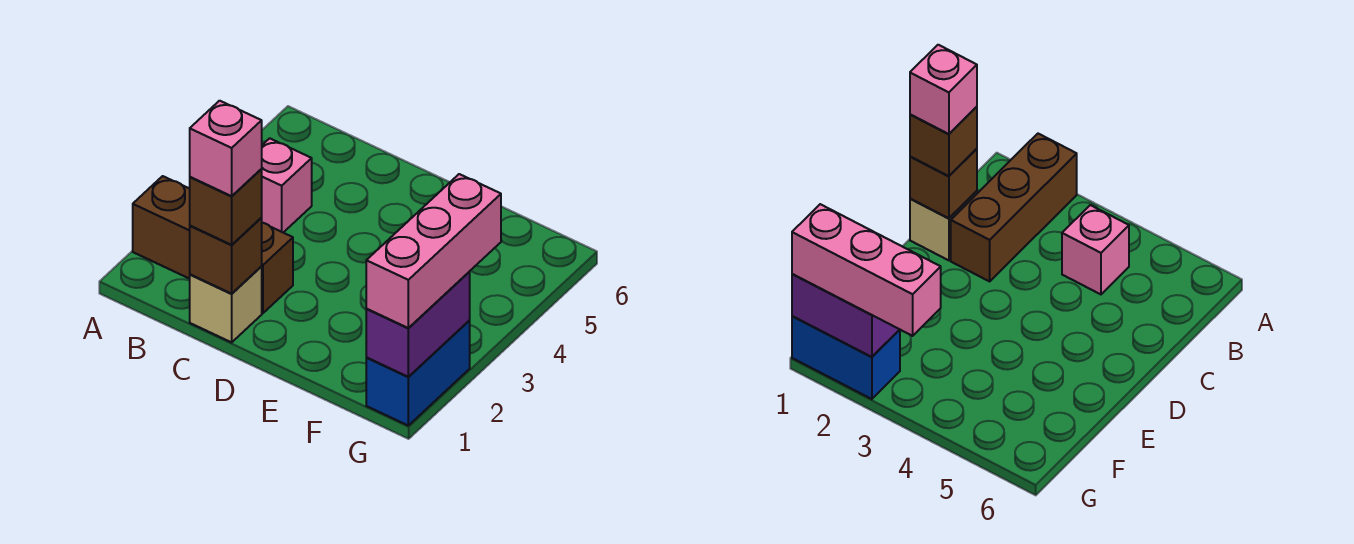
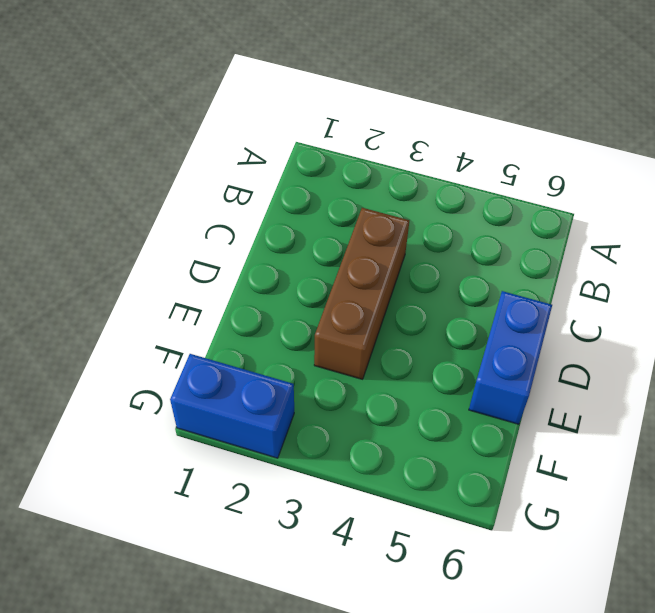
brown brick C3:E3 level 1 -> brown brick A2:C2 level 1
blue brick D6:E6 level 1 -> none
none -> pink brick B4 level 1
none -> tan brick C1 level 1

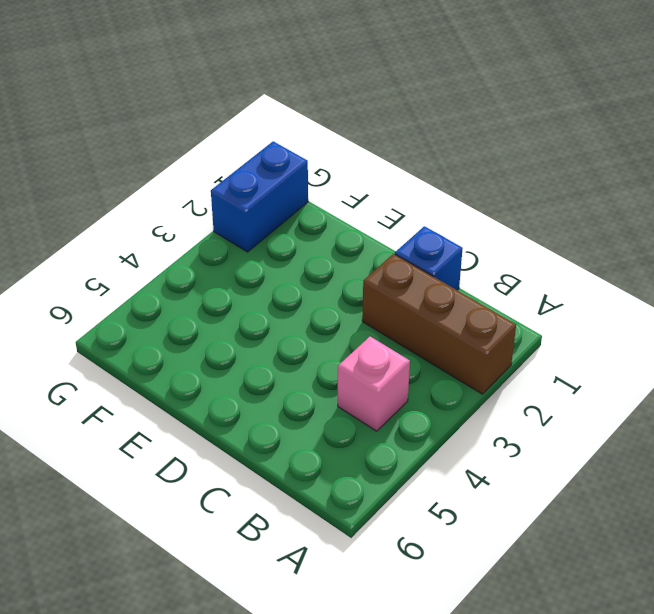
blue brick C1 level 1 -> tan brick C1 level 1
none -> brown brick C1 level 2
none -> purple brick G1:G2 level 2

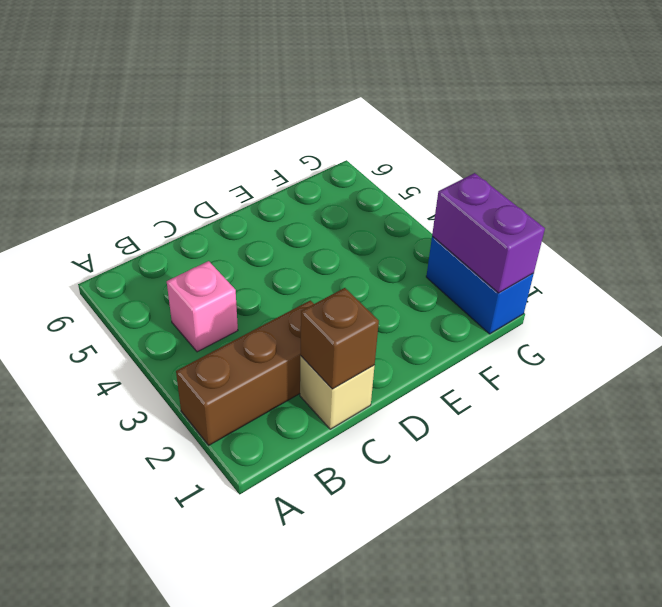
none -> brown brick C1 level 3
none -> pink brick G1:G3 level 3

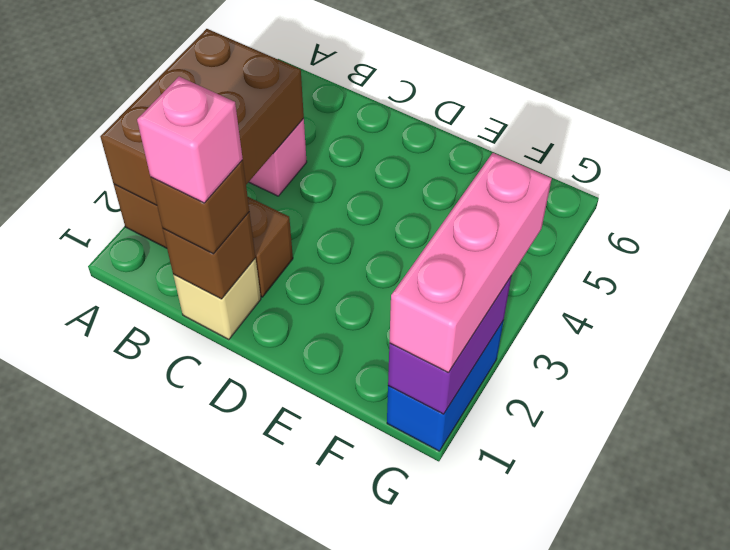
brown brick A2:B4 level 2 -> none

